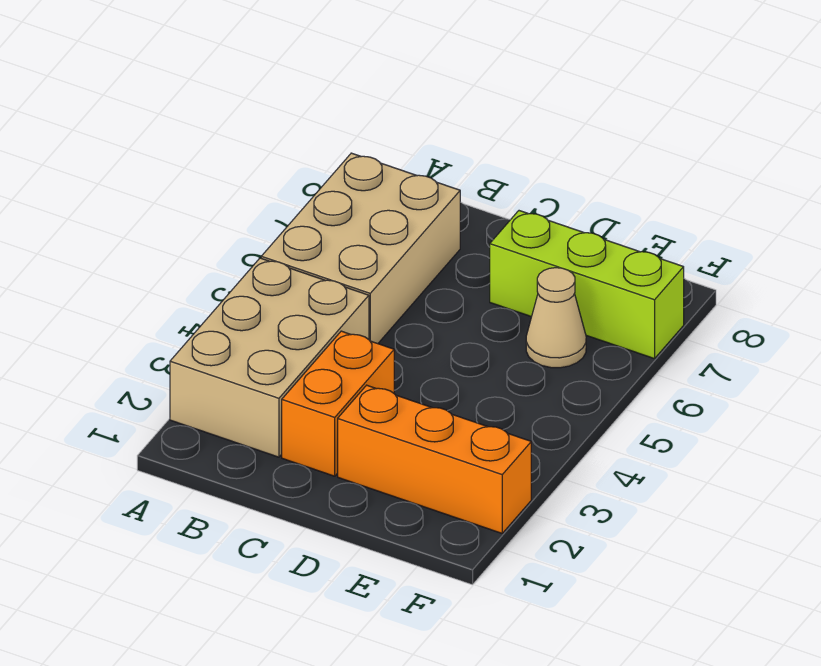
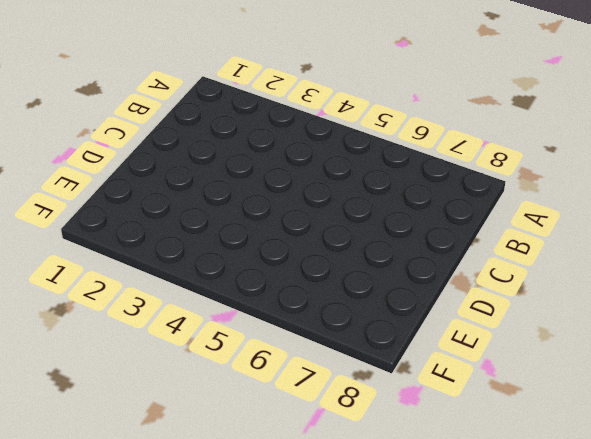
none -> tan brick A2:B4 level 1
none -> tan brick A5:B7 level 1

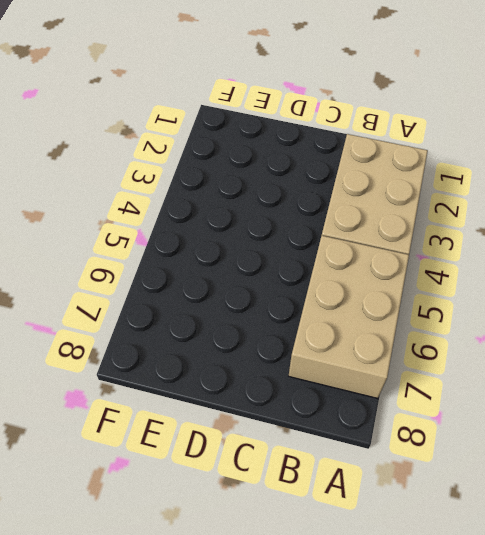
none -> orange brick C2:C3 level 1
none -> orange brick D2:F2 level 1

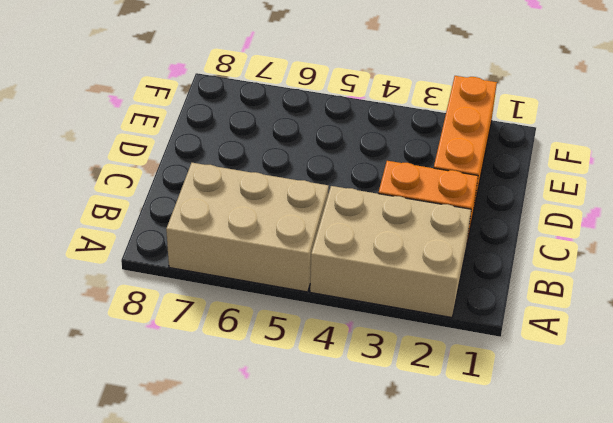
none -> lime brick D7:F7 level 1
none -> tan cone E6 level 1

